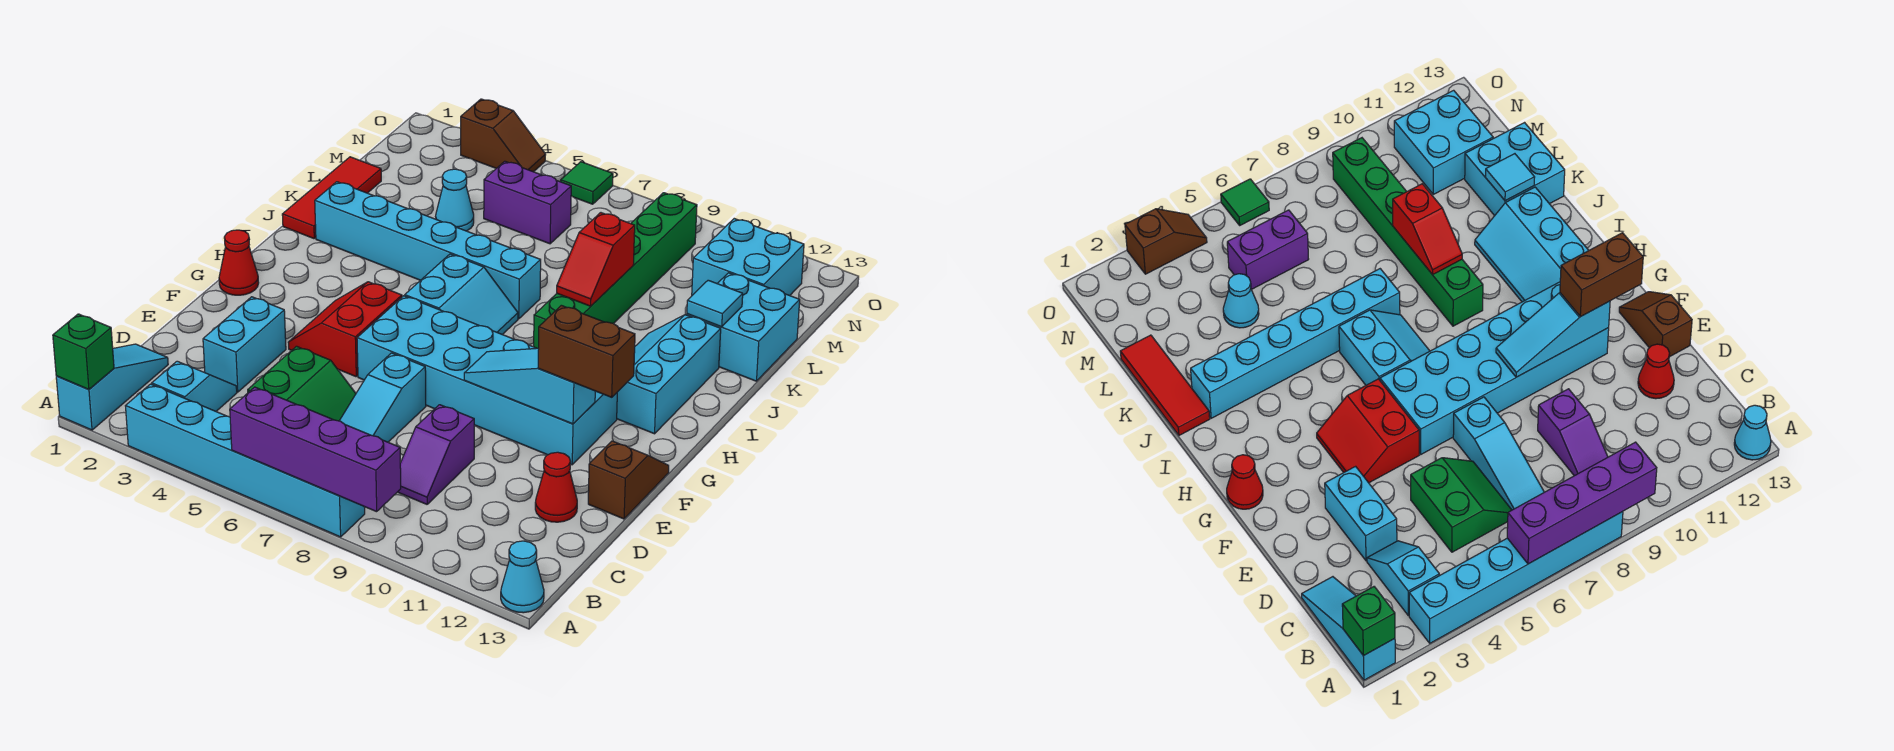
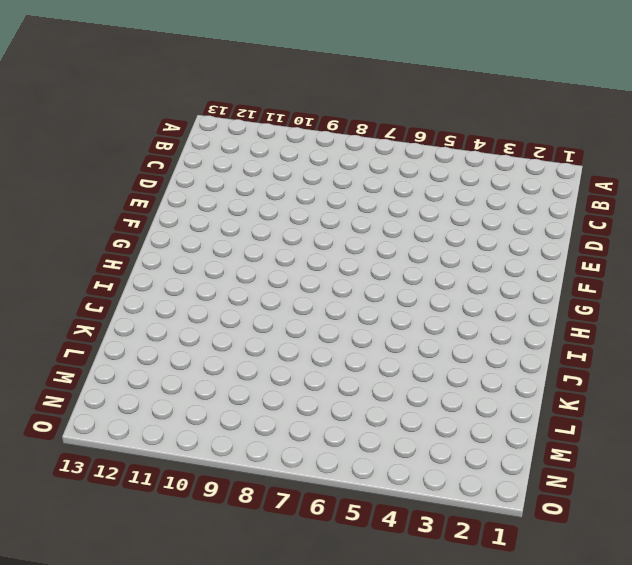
none -> cyan slope A1:C1 level 1 top A
none -> cyan brick A3:A8 level 1
none -> cyan cone A13 level 1
none -> cyan slope B3:C3 level 1 top B

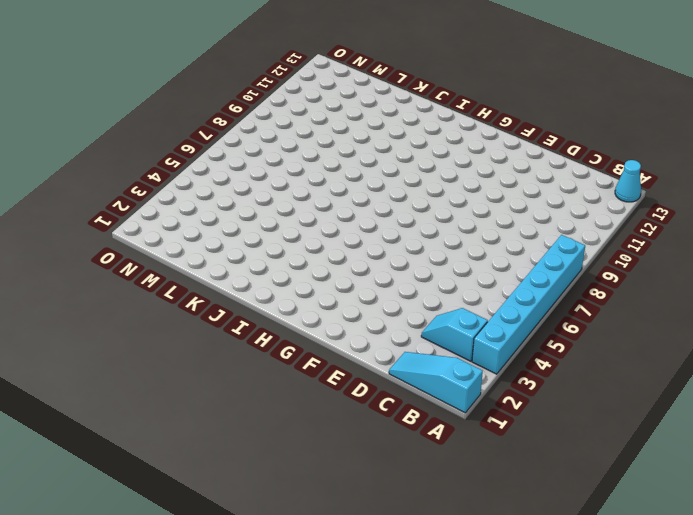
none -> green slope C5:D6 level 1 top 5
none -> cyan slope C7:E7 level 1 top E
none -> purple slope C9:D9 level 1 top D
none -> cyan brick D3:E3 level 1

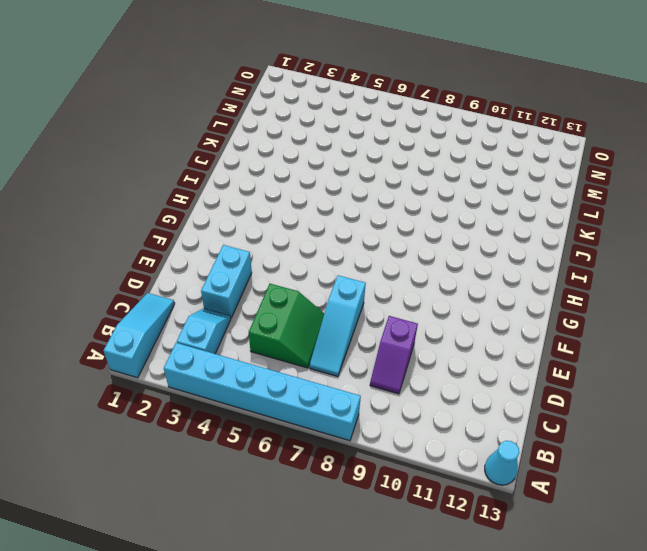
none -> red cone D12 level 1
none -> brown slope E13:F13 level 1 top E
none -> red slope F4:G5 level 1 top 5
none -> cyan brick F6:G11 level 1

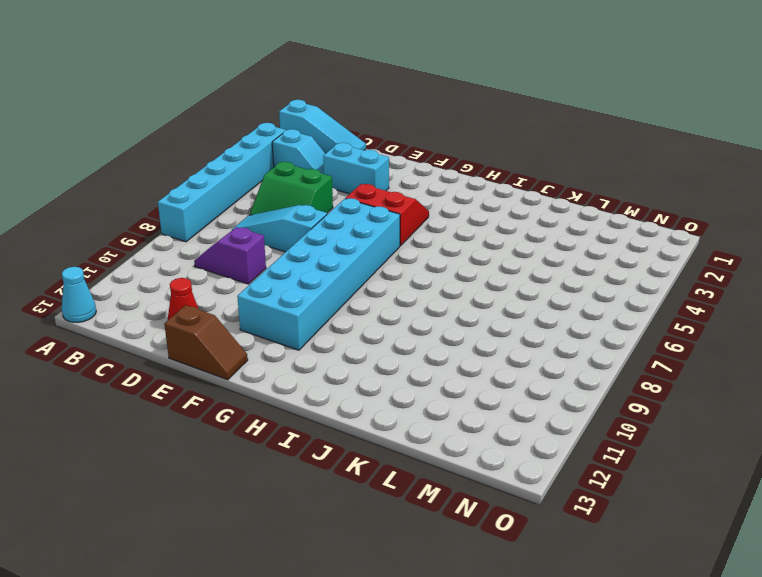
none -> red cone G1 level 1
none -> cyan slope H6:I7 level 1 top 6
none -> cyan slope H11:J12 level 1 top 12
none -> green brick I9:N9 level 1

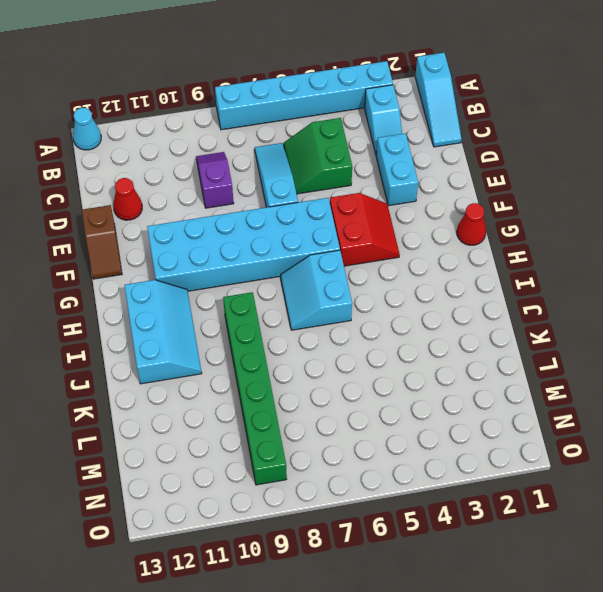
none -> red tile J1:L1 level 1
none -> cyan brick J2:J7 level 1
none -> cyan brick K12:L13 level 1
none -> cyan cone L4 level 1

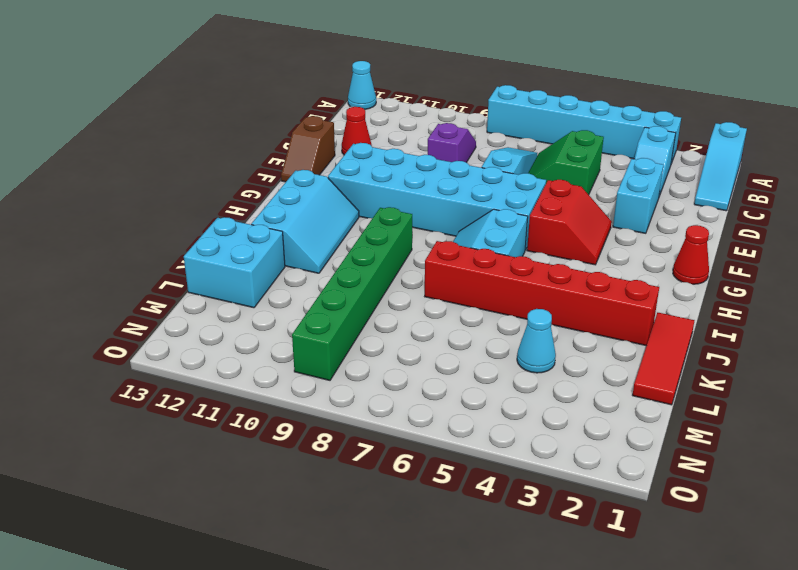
red brick J2:J7 level 1 -> cyan brick J2:J7 level 1
none -> purple brick M5:M6 level 1
none -> cyan brick M11:N12 level 1
none -> brown slope O3:O4 level 1 top 3
none -> green tile O6 level 1

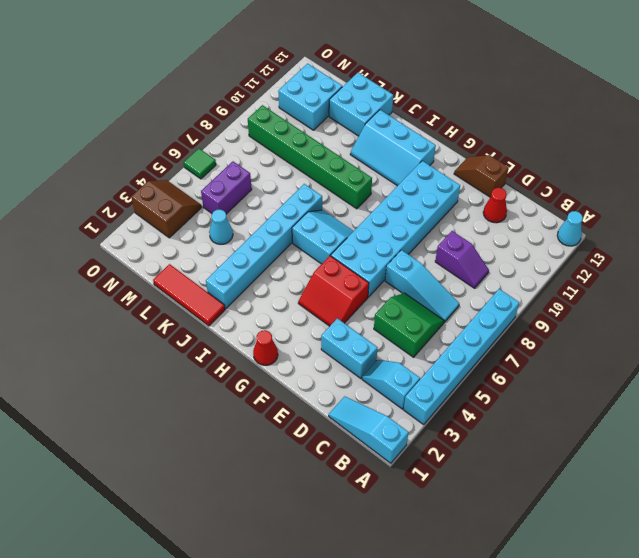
brown slope N3:O4 level 1 top 3 -> brown slope O3:O4 level 1 top 3
none -> green brick A1 level 2
none -> purple brick A6:A9 level 2
none -> cyan slope F9:F11 level 2 top 11
none -> red slope J9:K9 level 2 top K

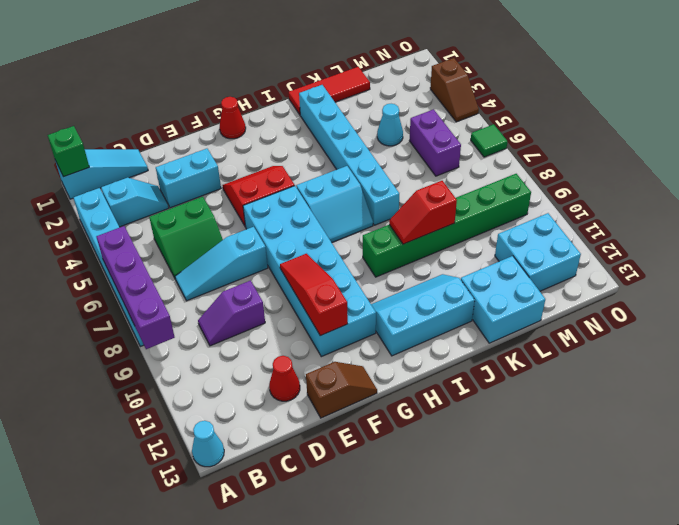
red slope F9:F11 level 2 top 11 -> cyan slope F9:F11 level 2 top 11
none -> cyan tile K12 level 2
none -> brown brick F11:F12 level 3

